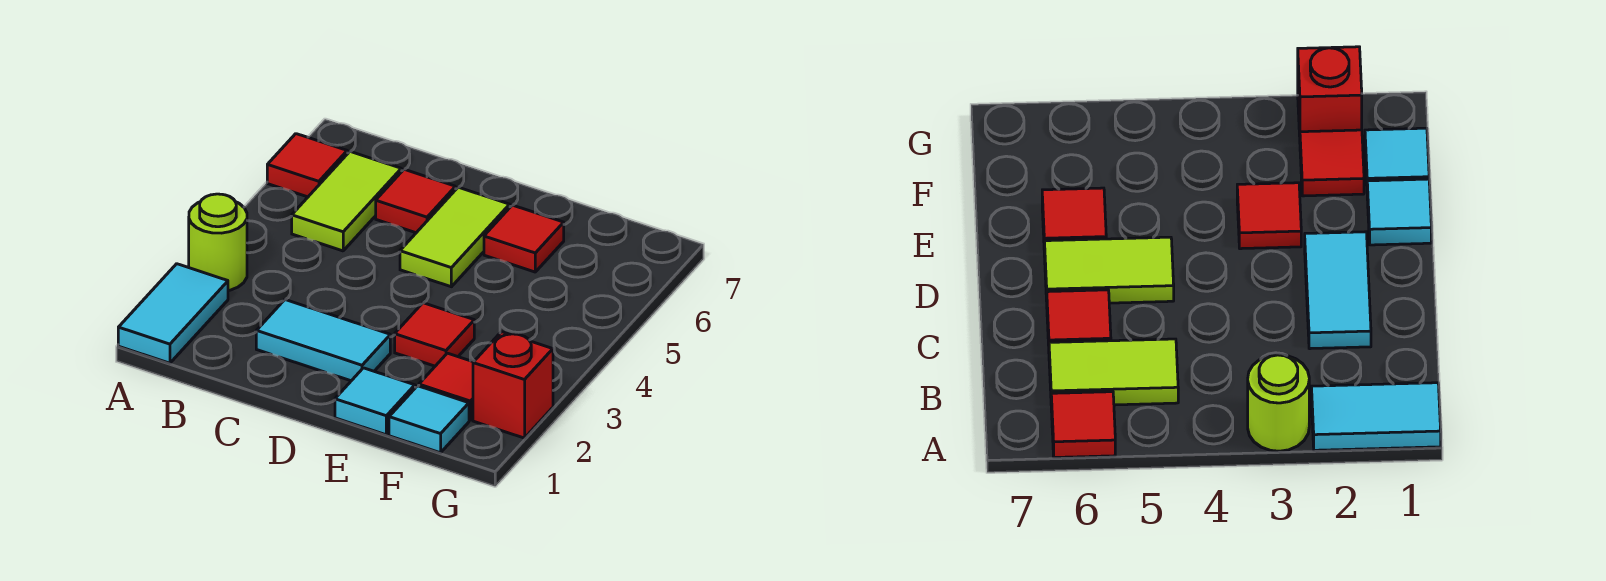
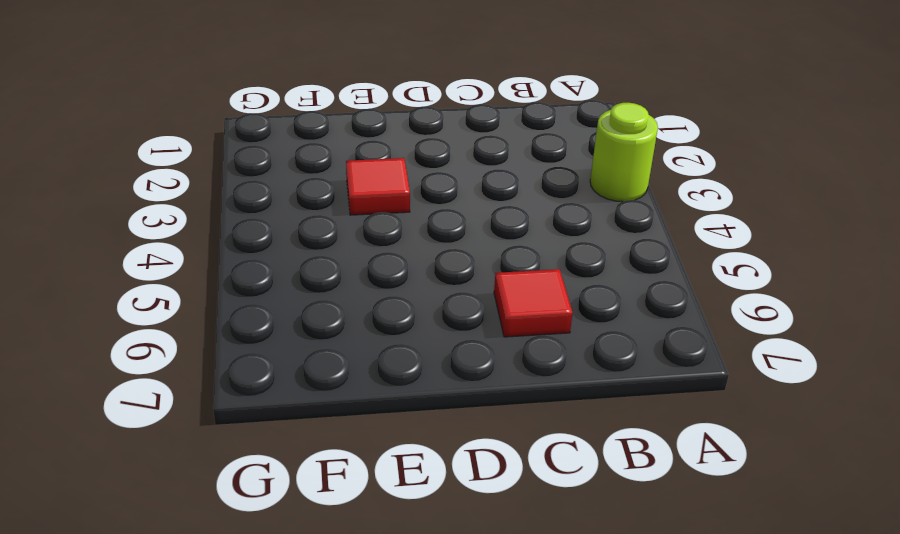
none -> cyan tile A1:A2 level 1
none -> red tile A6 level 1
none -> lime tile B5:B6 level 1

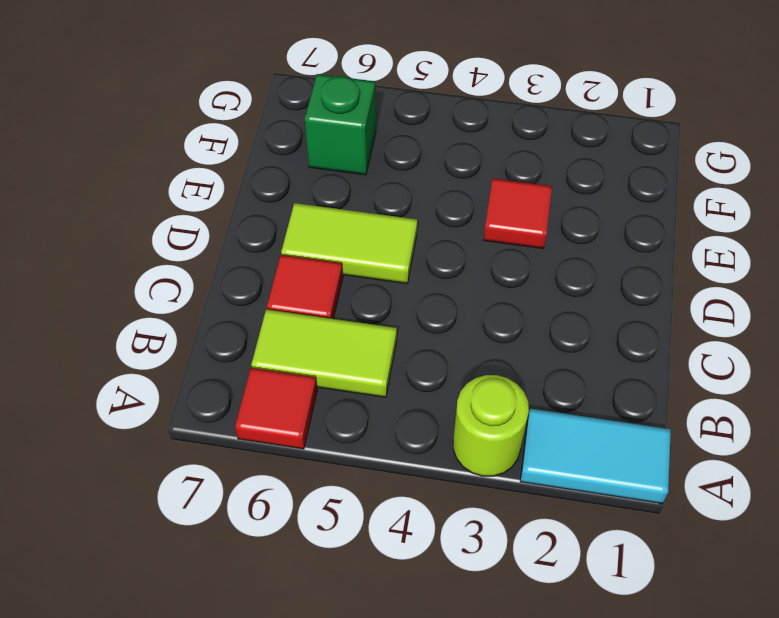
green brick F6 level 1 -> none
none -> cyan tile C2:D2 level 1
none -> cyan tile E1 level 1
none -> red tile E6 level 1

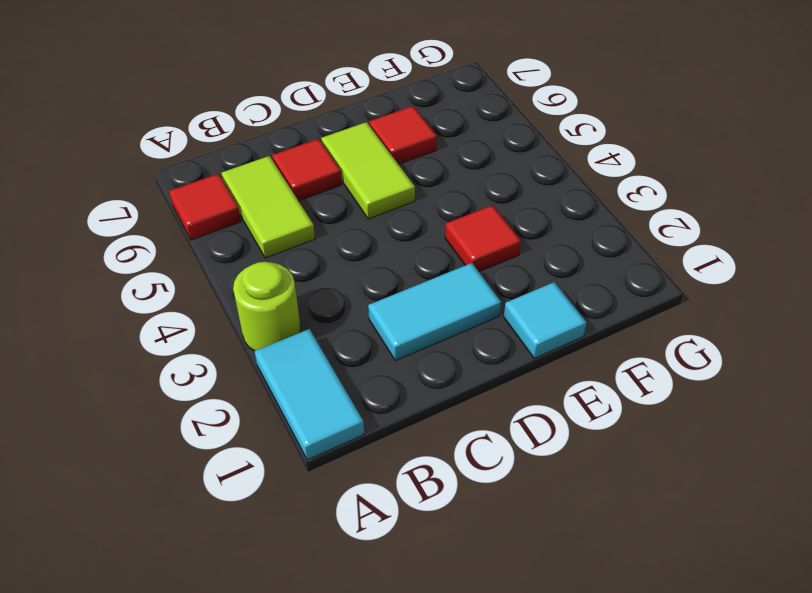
none -> cyan tile F1 level 1
none -> red tile F2 level 1
none -> red brick G2 level 1

